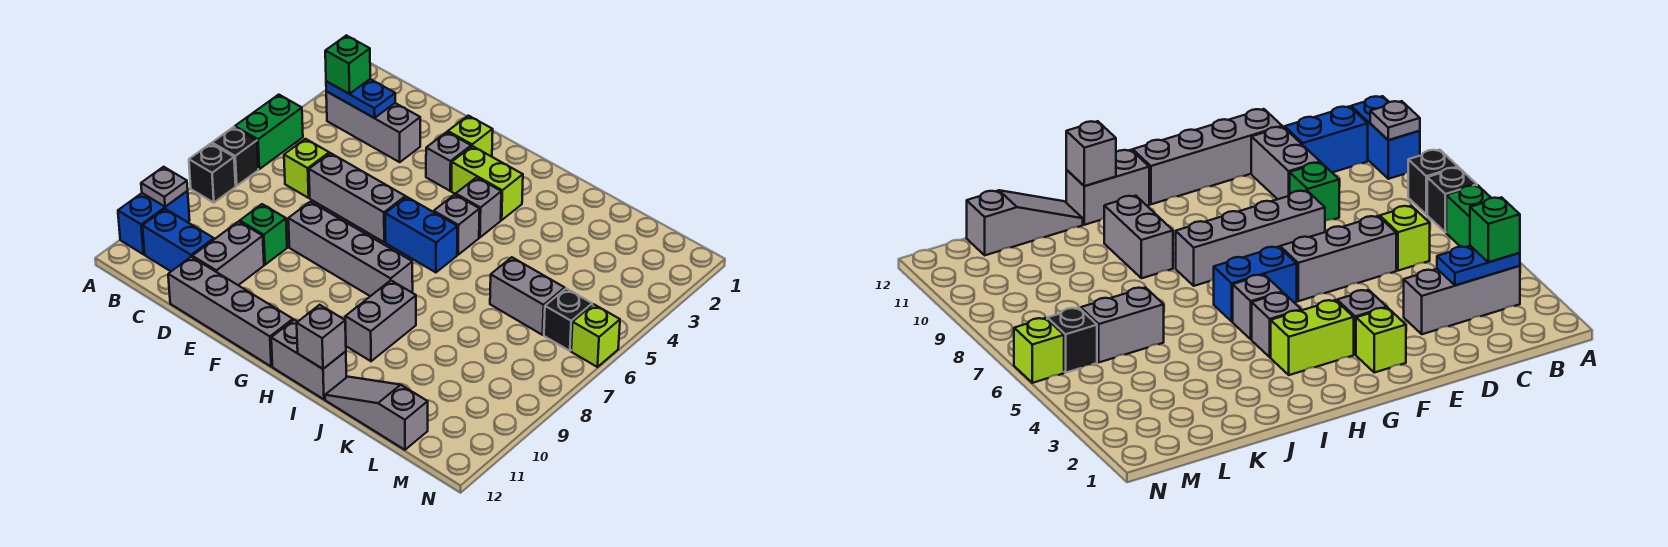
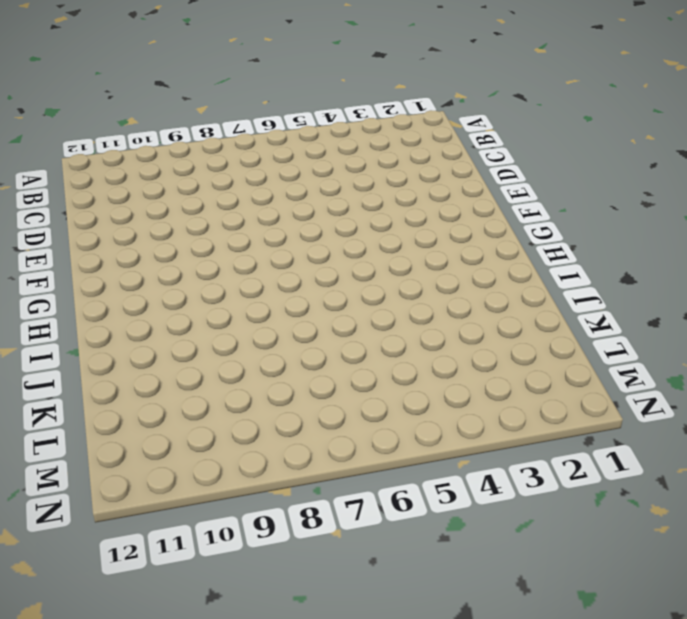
none -> green brick A5:A6 level 1
none -> black brick A7 level 1
none -> black brick A8 level 1

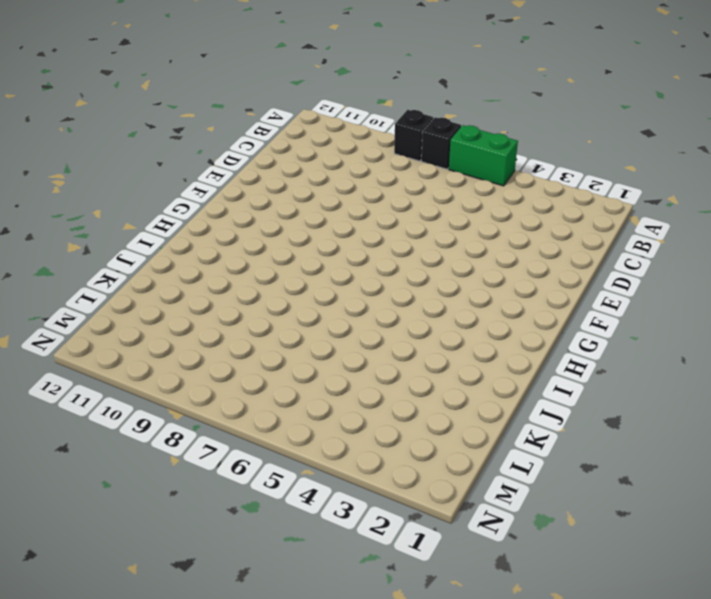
none -> blue brick A10:A11 level 1
none -> grey brick B3:D3 level 1
none -> blue brick B11:C11 level 1

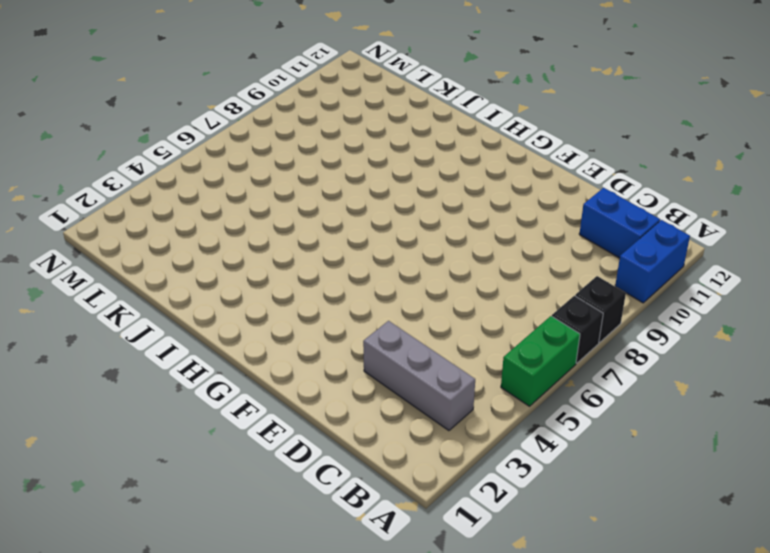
none -> lime brick C6 level 1
none -> grey brick D6:F6 level 1
none -> green brick D9 level 1

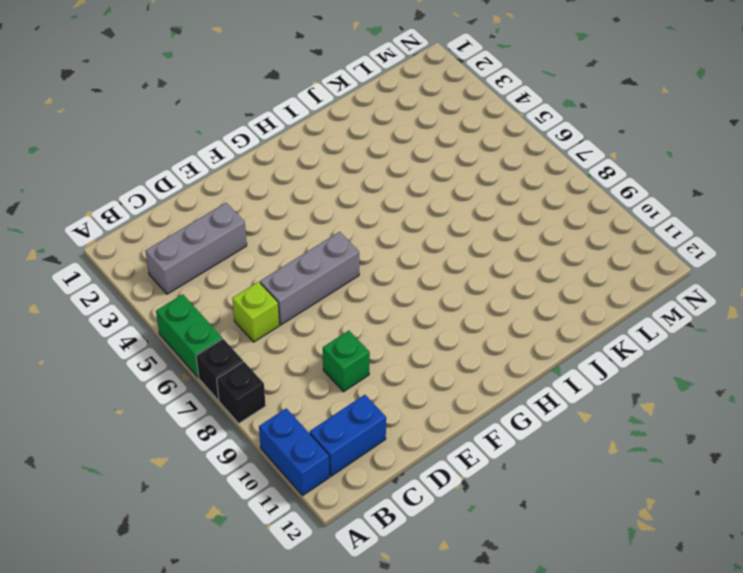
none -> grey brick D10:D11 level 1
none -> grey brick D12:G12 level 1
none -> grey brick E8:H8 level 1

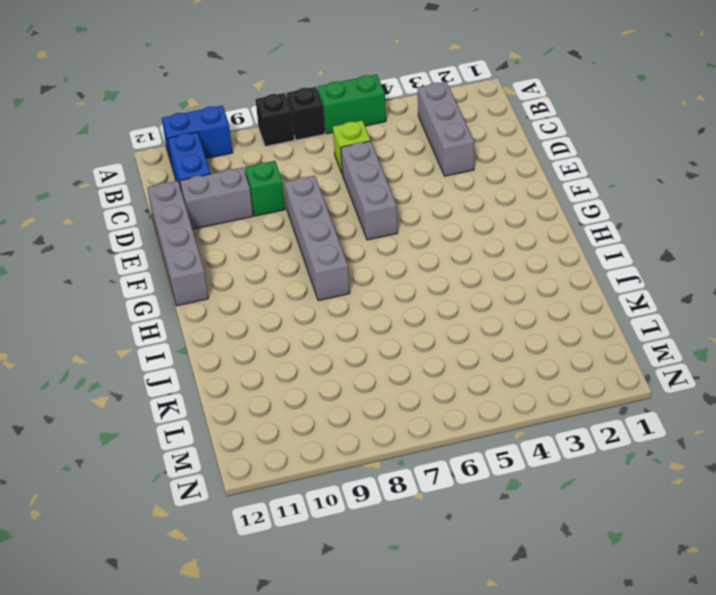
none -> lime brick F2 level 1
none -> grey brick F3 level 1
none -> lime brick G3:H3 level 1

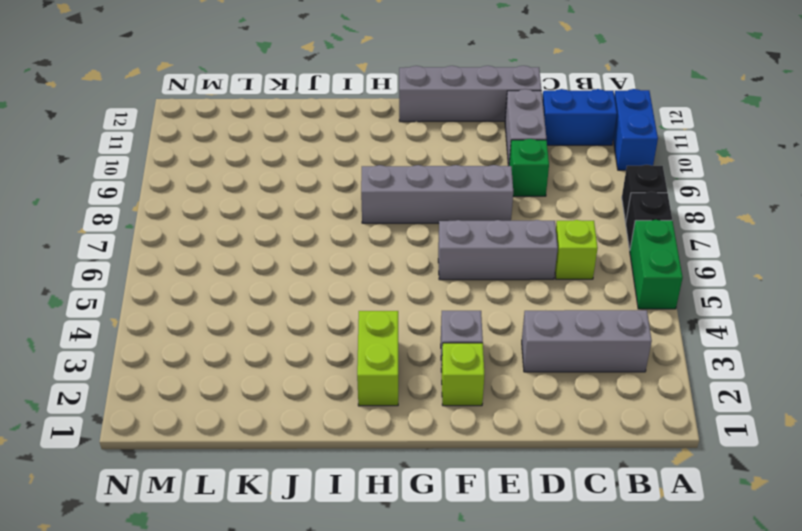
lime brick H2:H3 level 1 -> lime brick G3:H3 level 1
none -> blue brick G6:H6 level 1
none -> grey brick H4 level 1
none -> grey brick H5 level 1

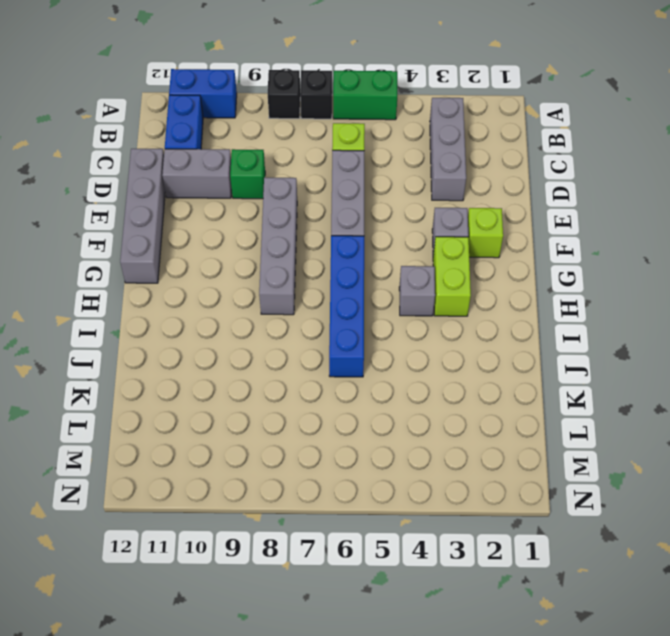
blue brick G6:J6 level 1 -> blue brick G6:H6 level 1
none -> grey brick H5 level 1
none -> grey brick H12:I12 level 1
none -> grey brick I9:I10 level 1

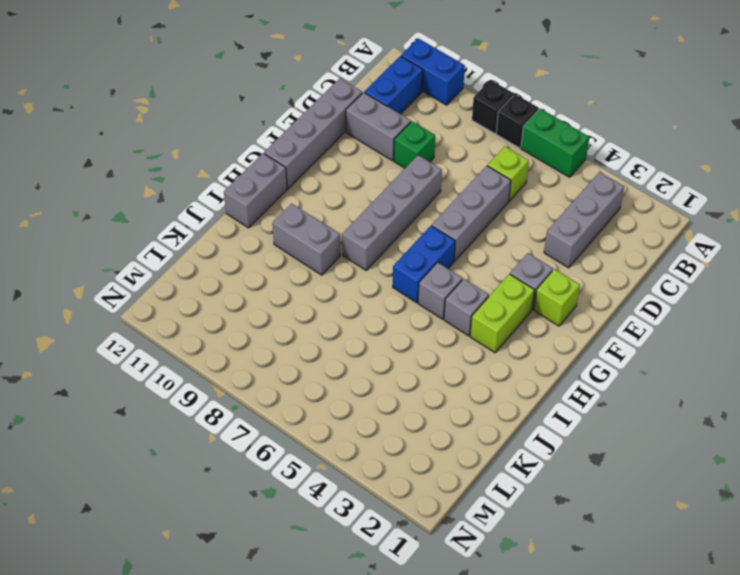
none -> grey slope J12:L12 level 1 top L
none -> grey brick K6:L6 level 1
none -> black brick M6 level 1

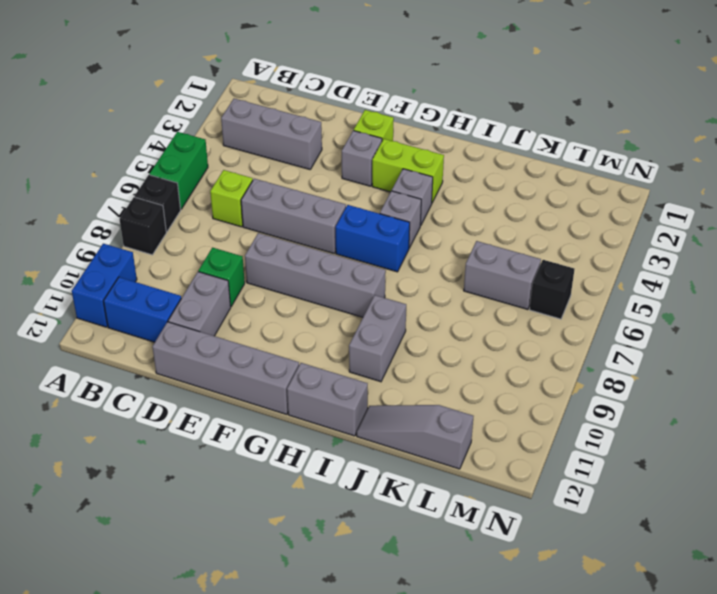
none -> lime brick N6 level 1
none -> grey plate A10 level 2
none -> blue plate B3:C3 level 2

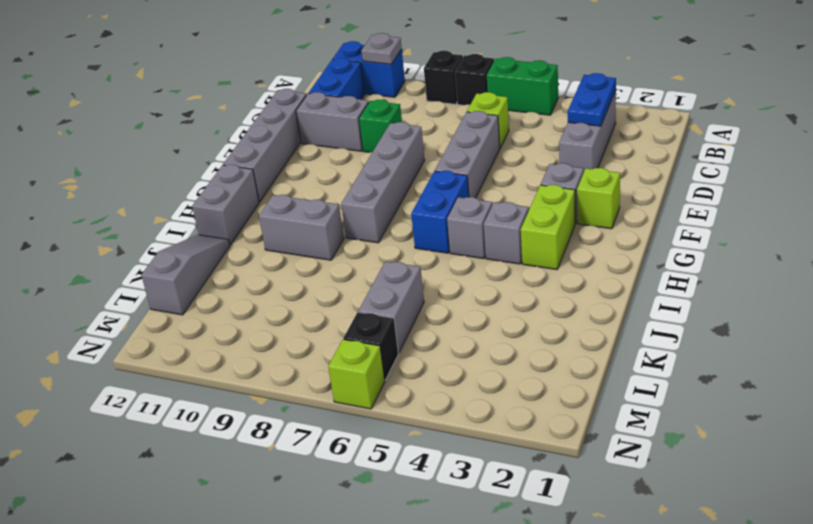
none -> grey brick I12 level 2
none -> green brick B3 level 3

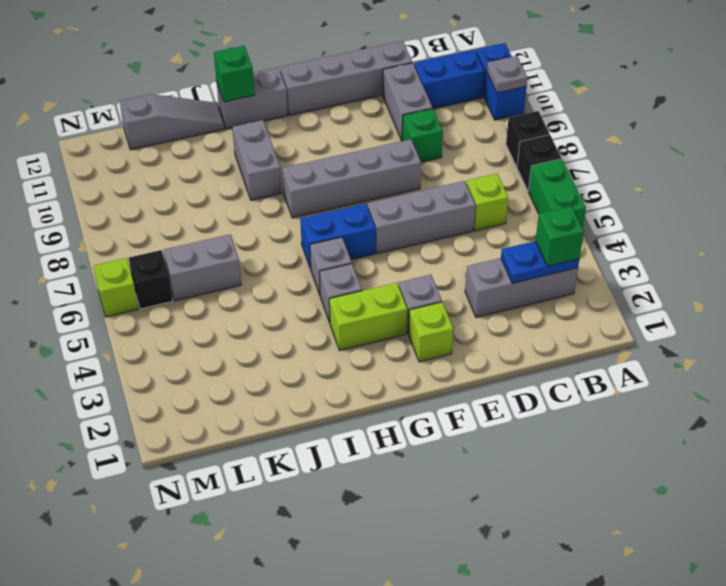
green brick I12 level 2 -> grey brick I12 level 2

